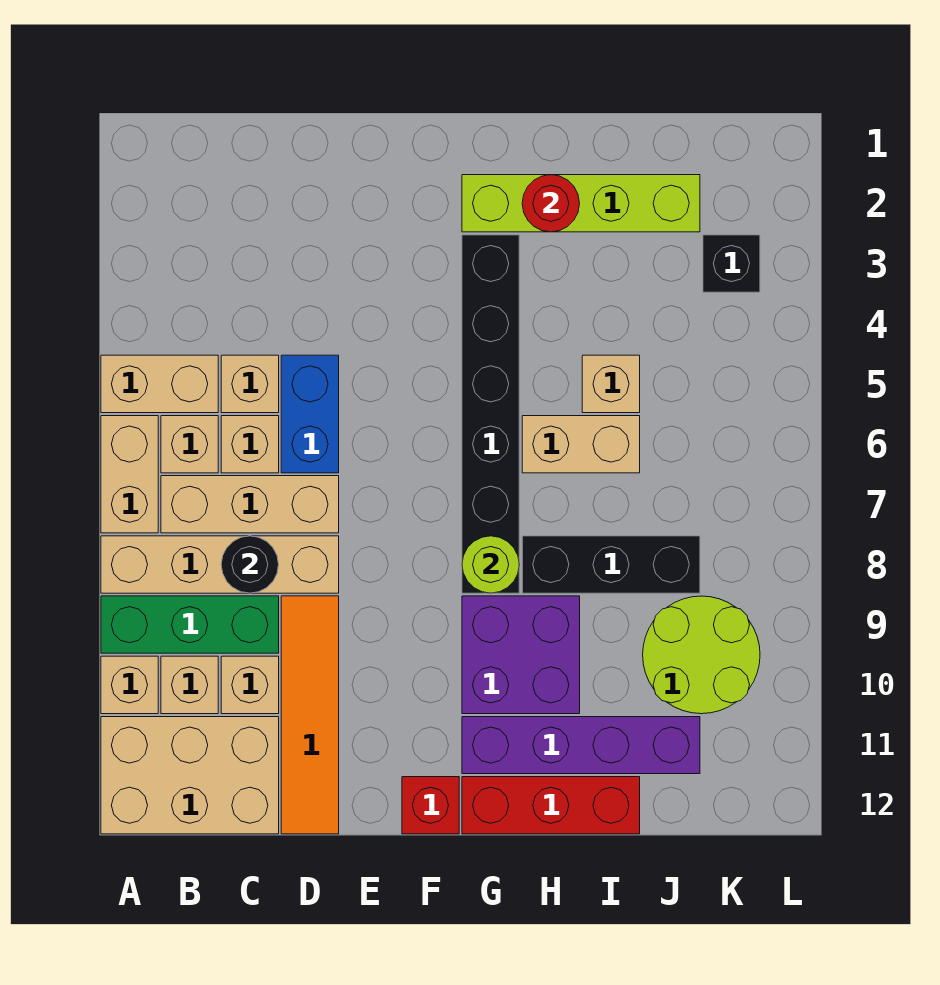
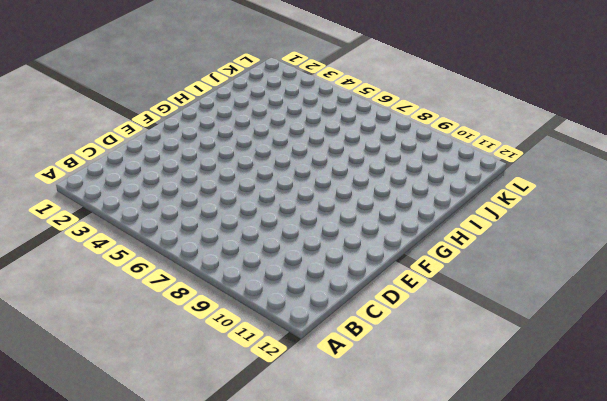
none -> tan brick A5:B5 level 1
none -> tan brick A6:A7 level 1
none -> tan brick A8:D8 level 1

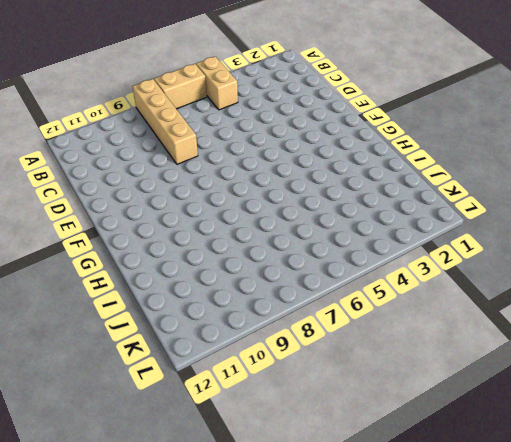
none -> green brick A9:C9 level 1
none -> tan brick A10 level 1
none -> tan brick A11:C12 level 1

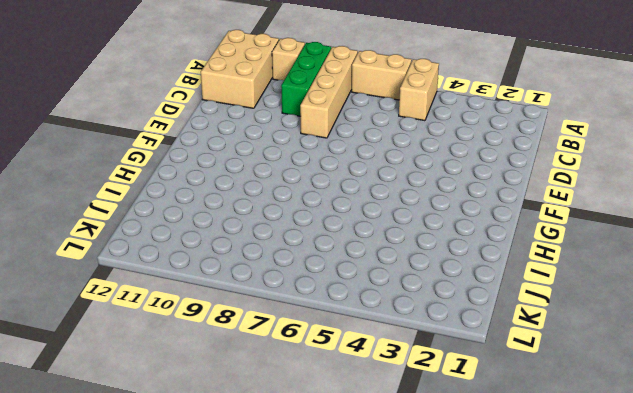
none -> tan brick B6 level 1
none -> tan brick B7:D7 level 1
none -> tan brick B10 level 1

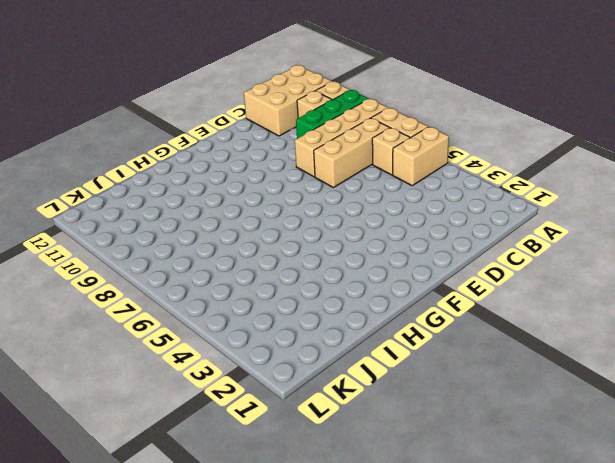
none -> tan brick C5 level 1
none -> tan brick C6 level 1
none -> tan brick C10 level 1

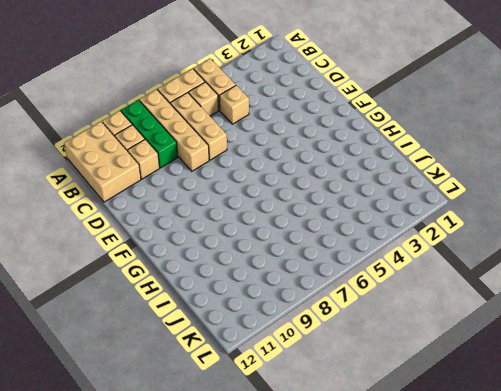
none -> tan brick C6 level 1
none -> blue brick D5:D6 level 1
none -> orange tile D9:D12 level 1

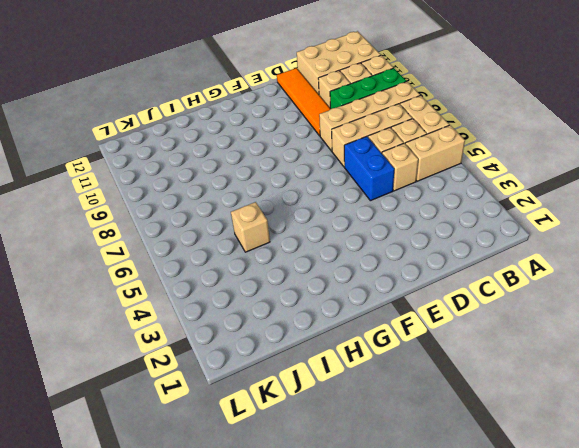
none -> red brick F12 level 1
none -> lime brick G2:J2 level 1
none -> black brick G3:G8 level 1

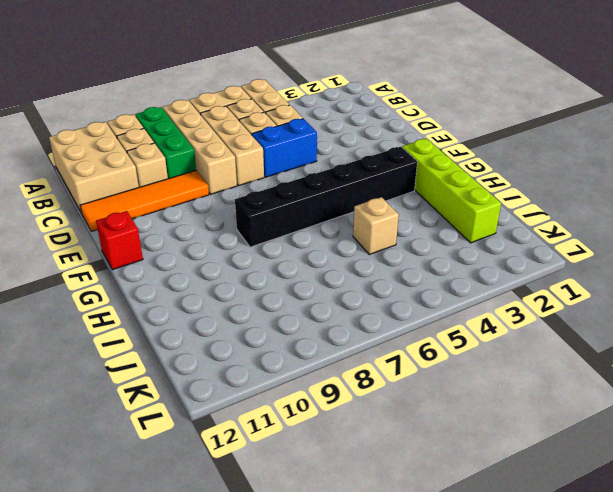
none -> purple brick G9:H10 level 1
none -> purple brick G11:J11 level 1
none -> red brick G12:I12 level 1

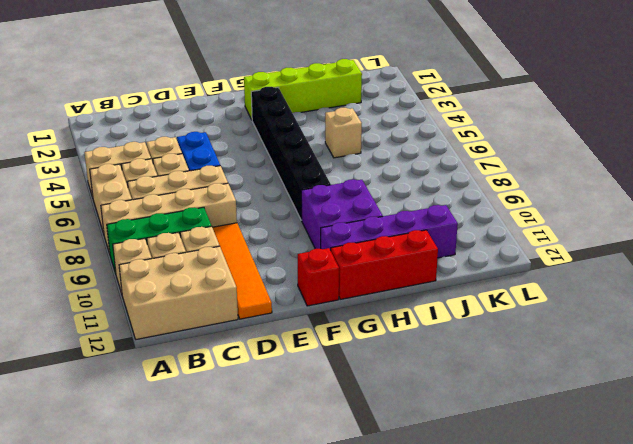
none -> tan brick H6:I6 level 1
none -> black brick H8:J8 level 1
none -> lime round brick J9:K10 level 1

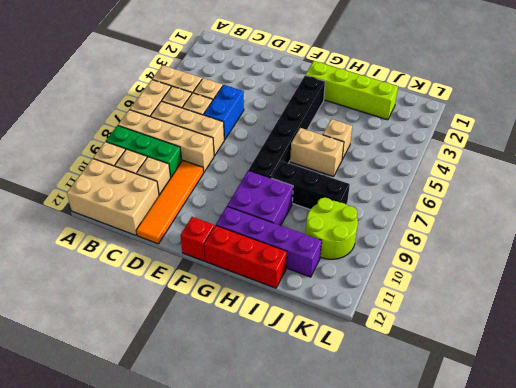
none -> black brick K3 level 1
none -> black round brick C8 level 2
none -> lime round brick G8 level 2

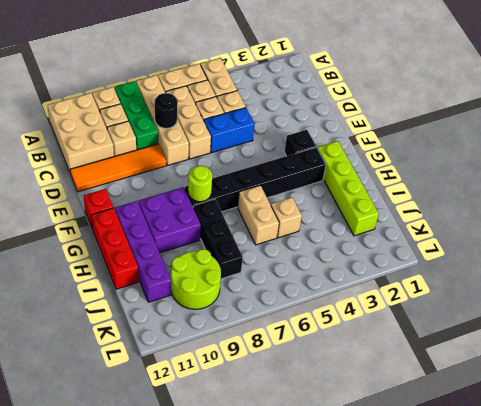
black brick F3 level 1 -> black brick K3 level 1
none -> red round brick H2 level 2

